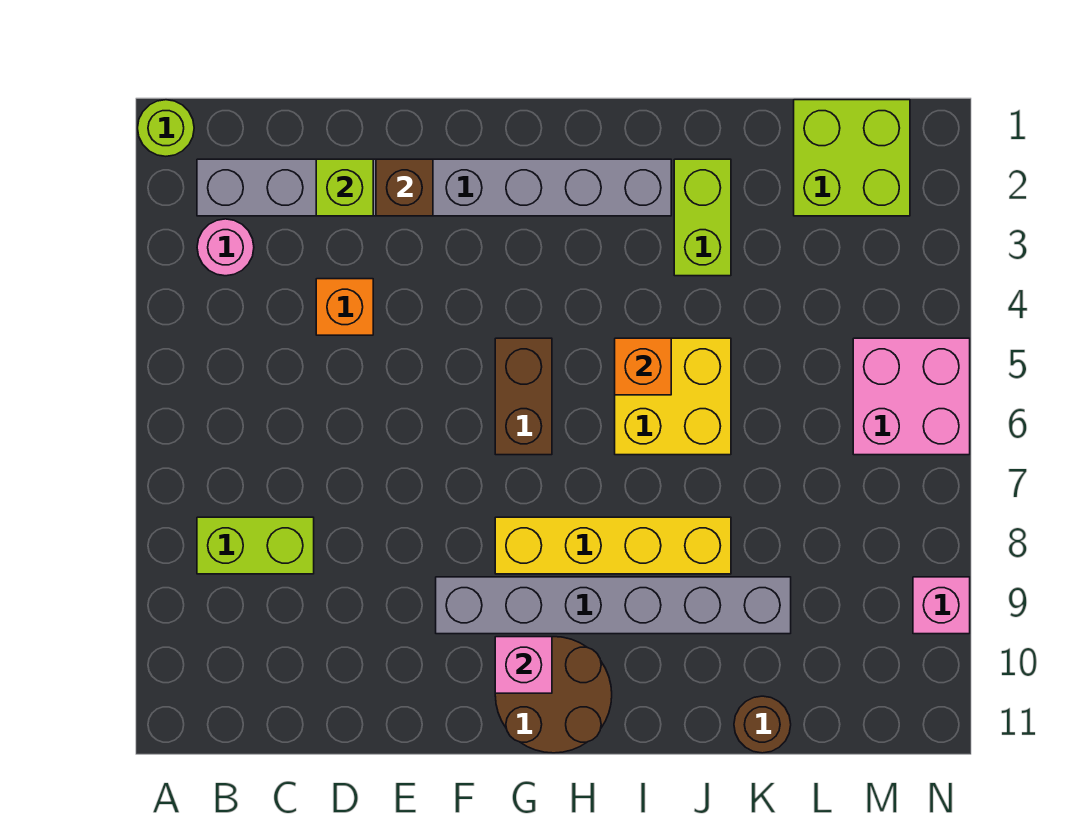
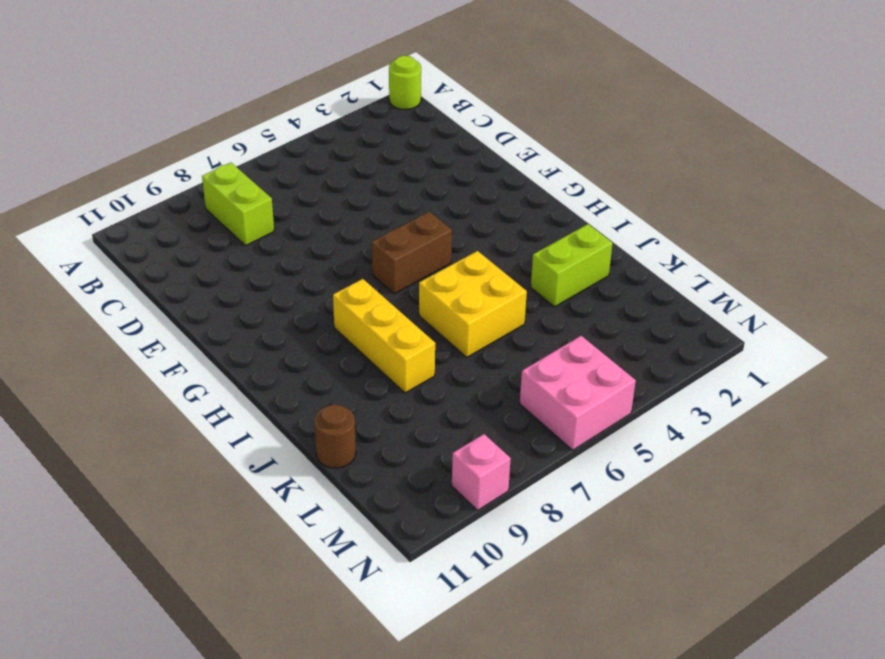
yellow brick H8:J8 level 1 -> yellow brick G8:J8 level 1
none -> grey brick B2:I2 level 1
none -> pink round brick B3 level 1
none -> orange brick D4 level 1

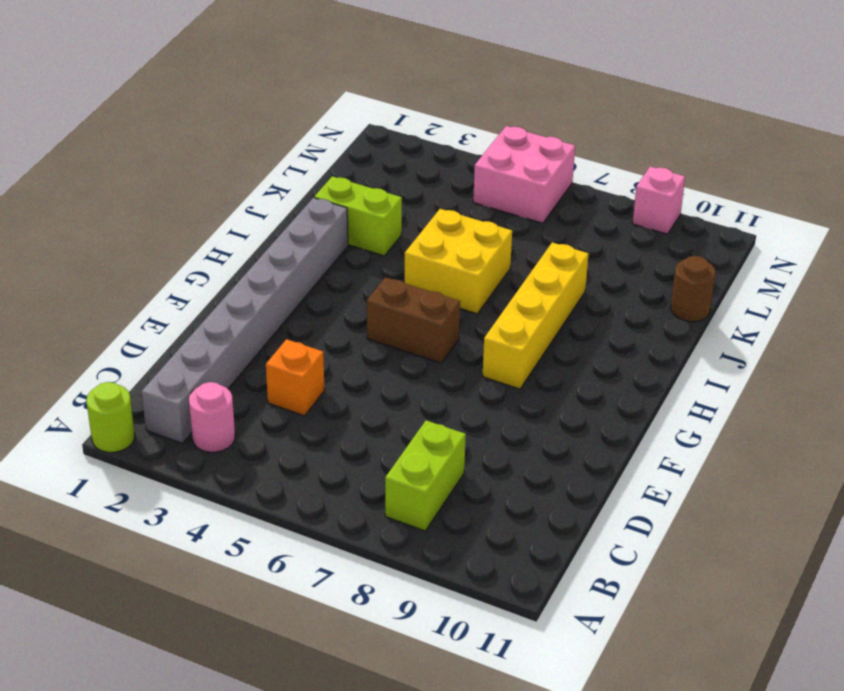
none -> grey brick F9:K9 level 1
none -> brown round brick G10:H11 level 1
none -> lime brick L1:M2 level 1

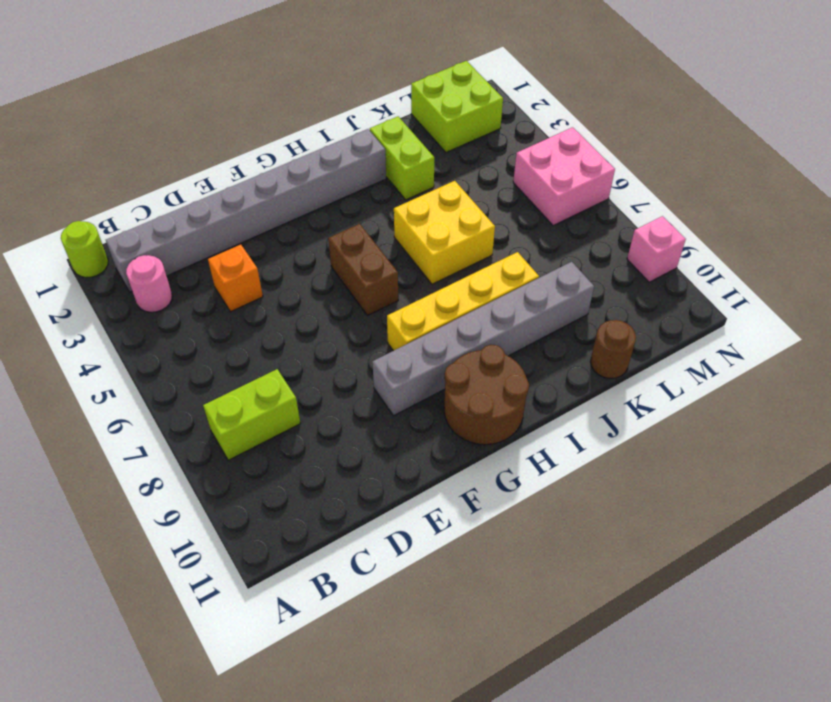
none -> lime brick D2 level 2
none -> brown brick E2 level 2
none -> pink brick G10 level 2

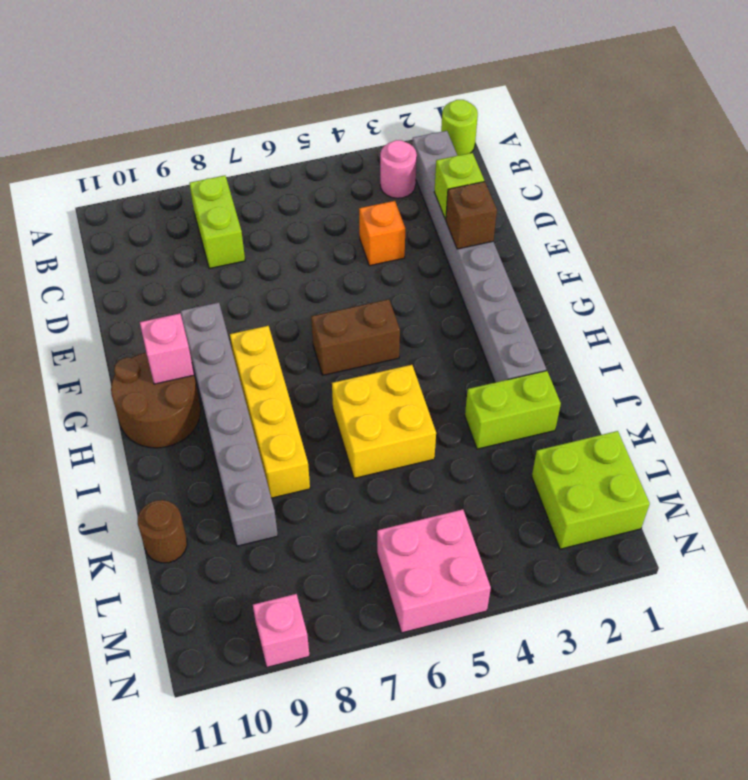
none -> orange brick I5 level 2

